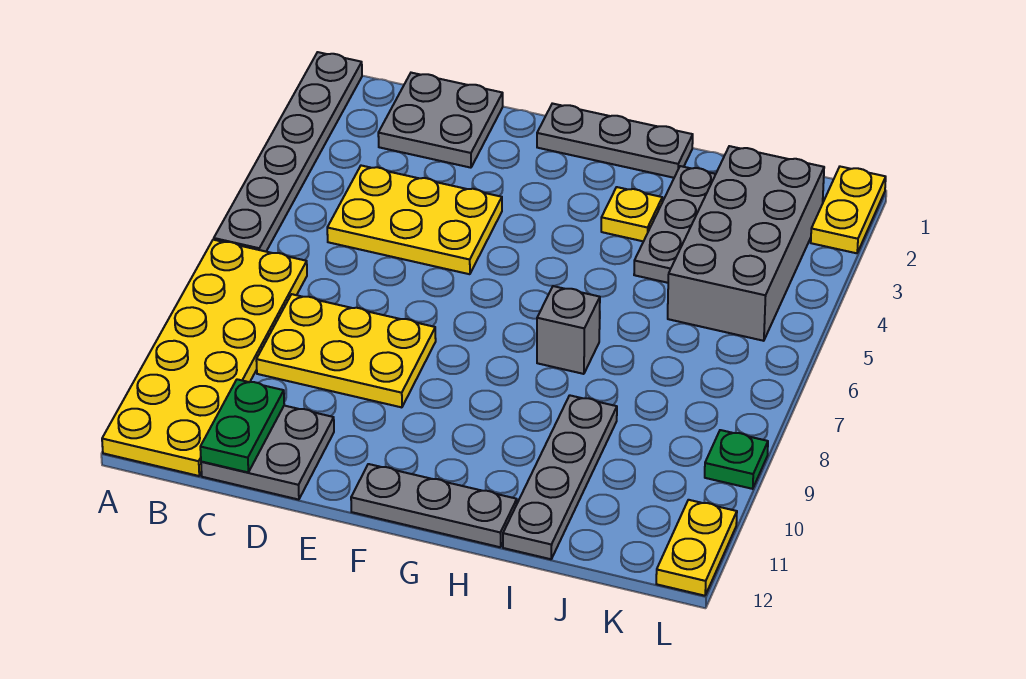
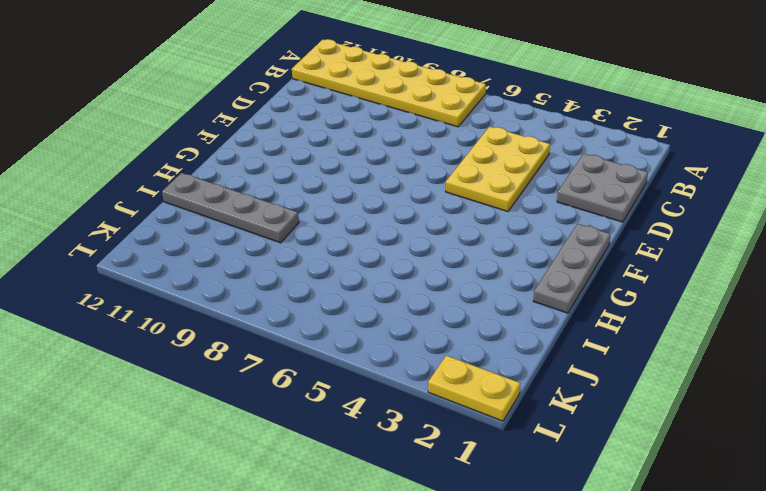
none -> grey plate A1:A6 level 1
none -> yellow plate C8:E9 level 1
none -> grey plate C11:D12 level 1

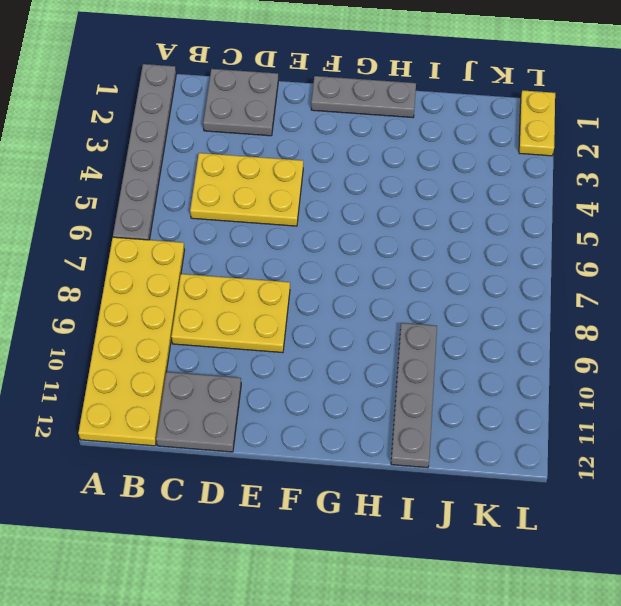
none -> grey plate F12:H12 level 1
none -> yellow plate H3 level 1
none -> grey brick H7 level 1

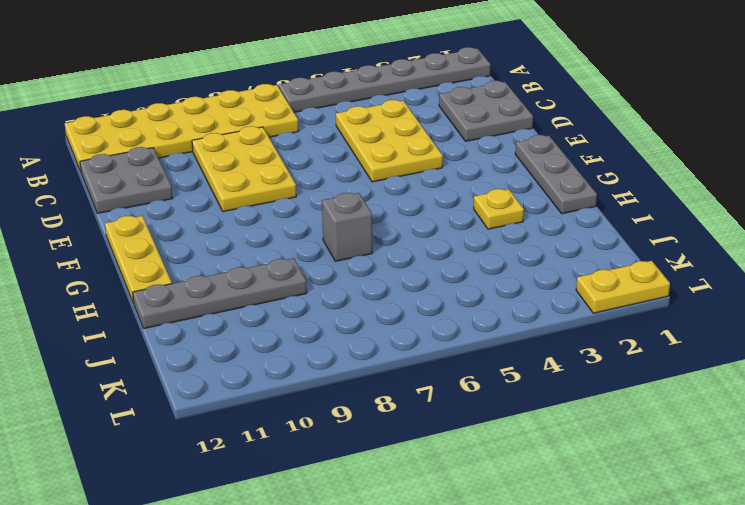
yellow plate F12:H12 level 1 -> grey plate F12:H12 level 1
none -> grey plate I2:I4 level 1
none -> grey brick J2:K5 level 1
none -> green plate L9 level 1

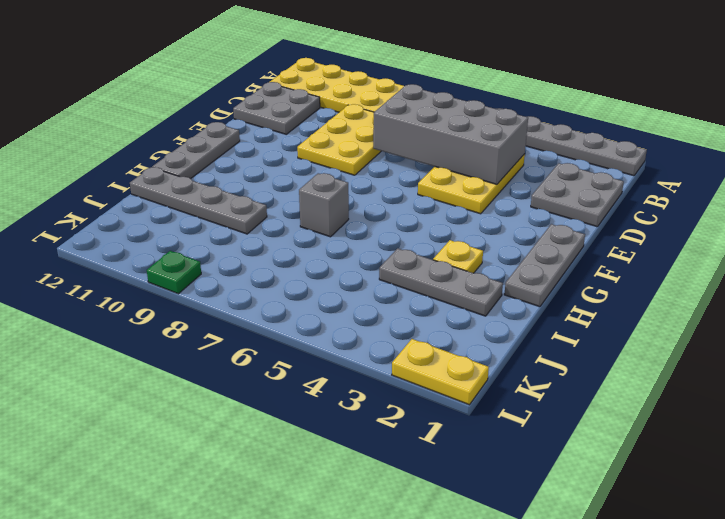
grey brick C4:D7 level 2 -> grey brick J2:K5 level 1
none -> yellow plate L11:L12 level 1
none -> green plate C11:C12 level 2

